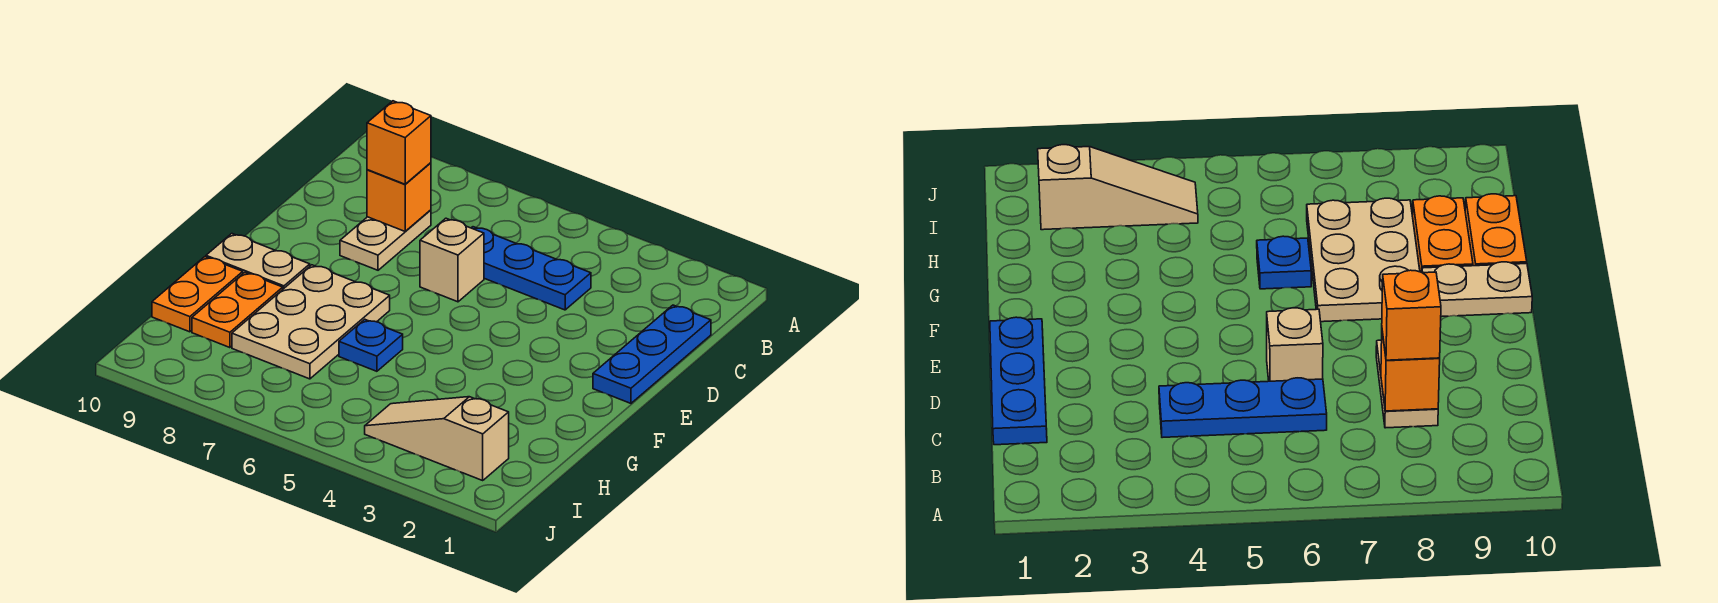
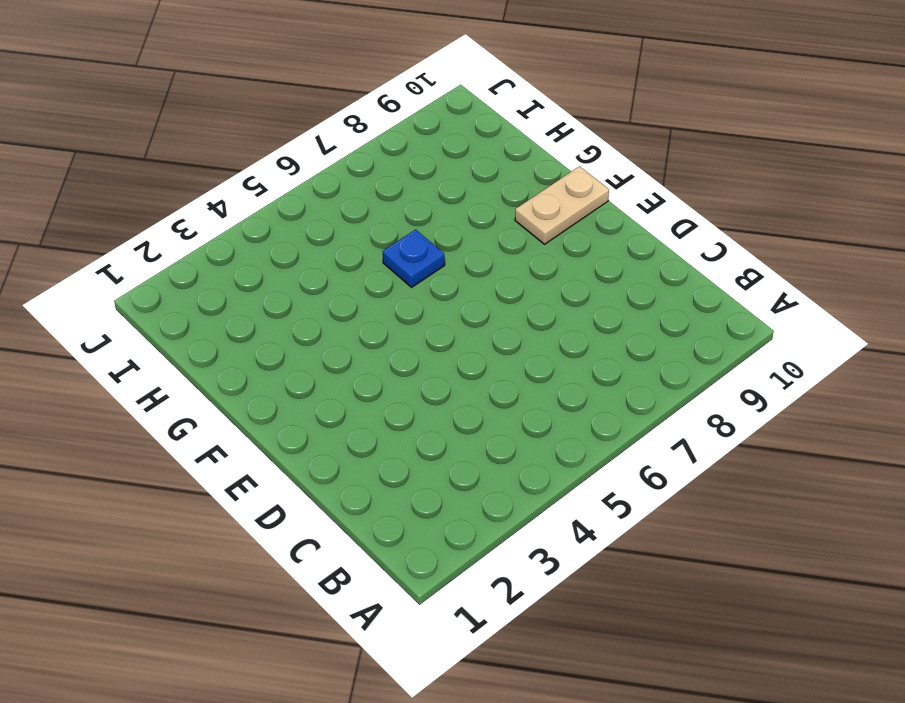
none -> blue plate C1:E1 level 1
none -> blue plate C4:C6 level 1
none -> tan plate C8:D8 level 1

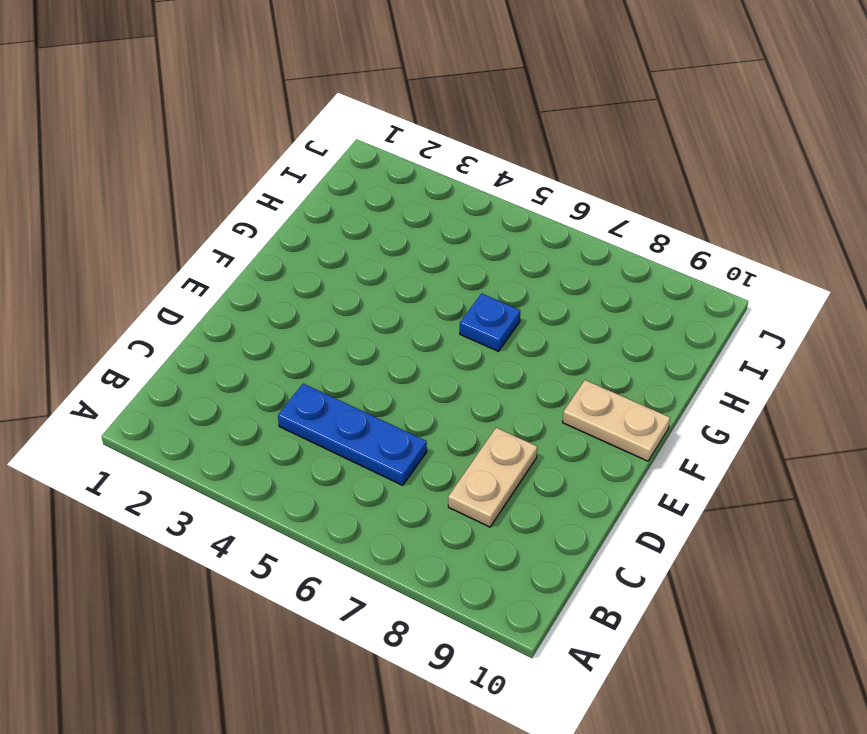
none -> blue plate C1:E1 level 1
none -> tan brick D6 level 1
none -> tan plate F7:H8 level 1

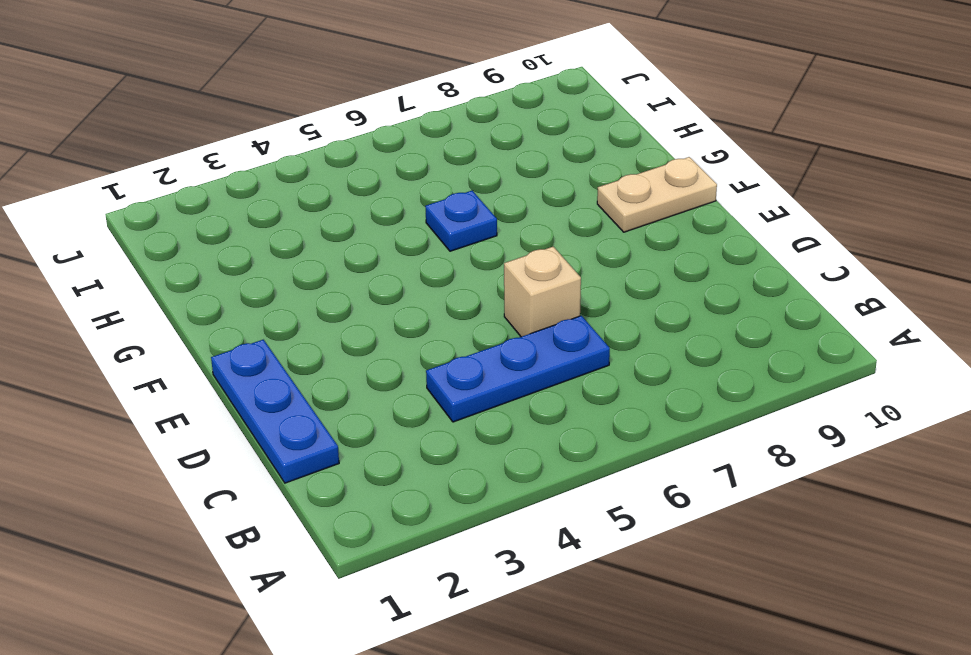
none -> tan plate C8:D8 level 1
none -> tan plate F7:H8 level 1
none -> orange plate G9:H9 level 1

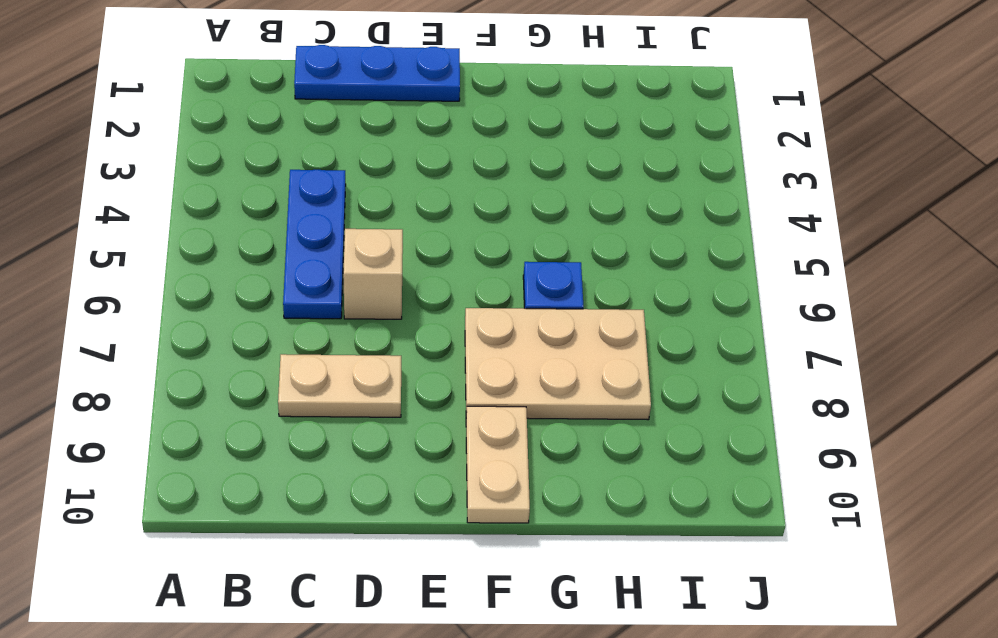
none -> orange plate G9:H9 level 1
none -> orange plate G10:H10 level 1
none -> tan slope I2:I4 level 1 top 2

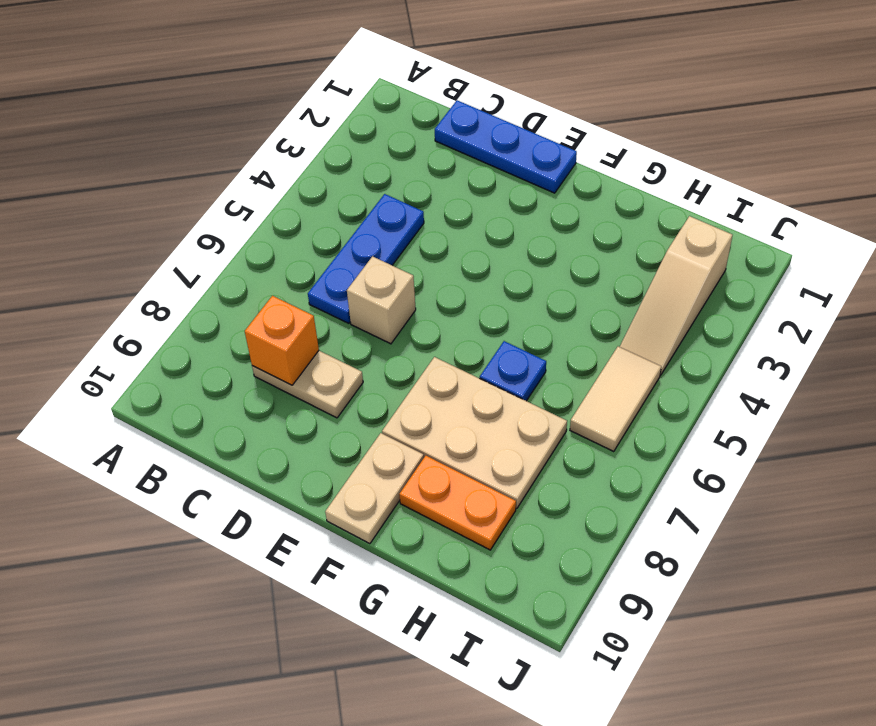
tan tile I5:I6 level 1 -> none
none -> orange plate G10:H10 level 1
none -> orange brick C8 level 3

